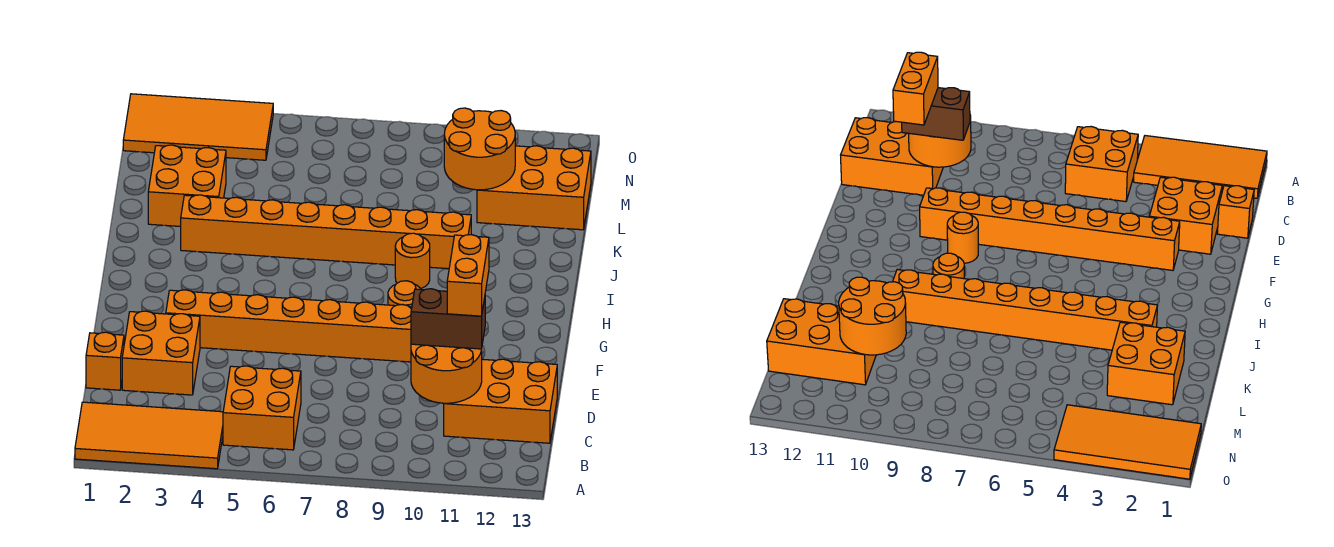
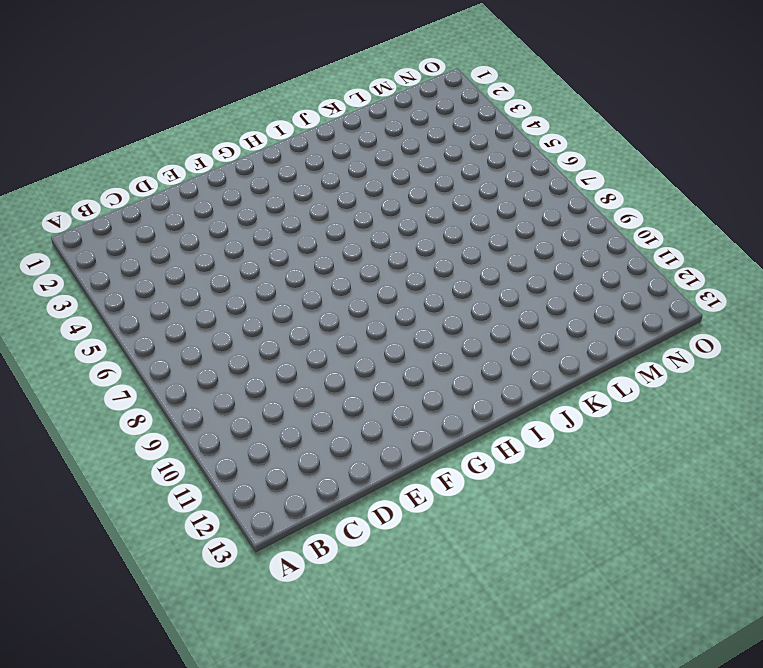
none -> orange tile A1:B4 level 1
none -> orange brick B5:C6 level 1
none -> orange brick C11:D13 level 1

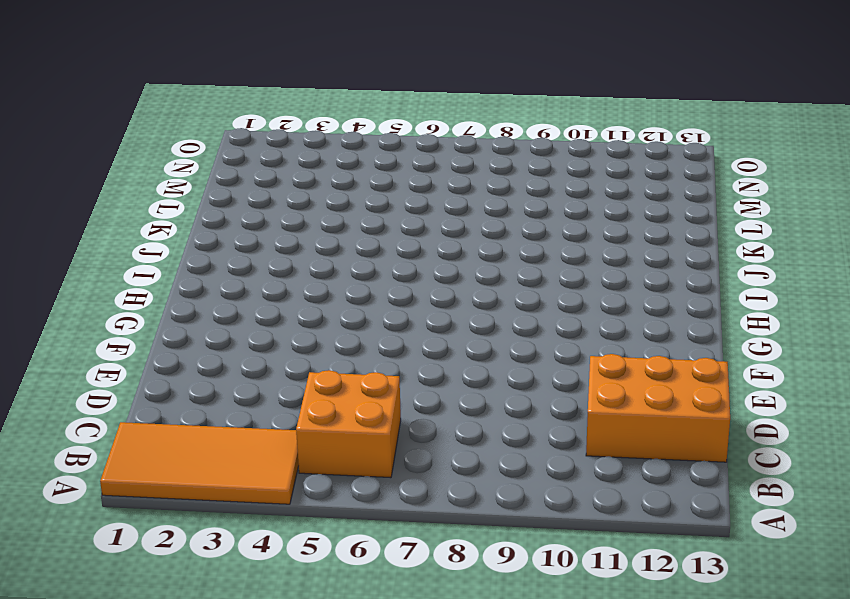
none -> orange brick D1 level 1
none -> orange brick D2:E3 level 1
none -> orange brick F3:F10 level 1

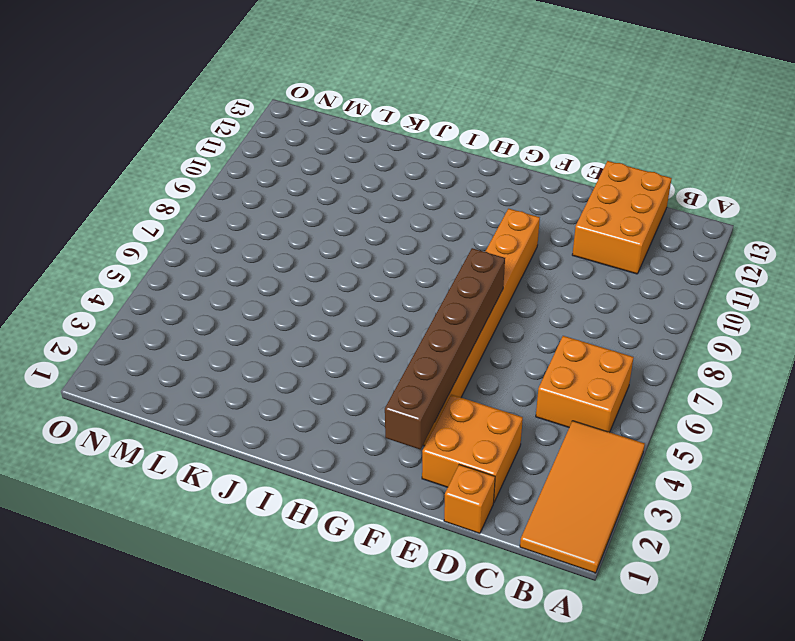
brown brick F2:F7 level 2 -> none
none -> orange round brick G9 level 1
none -> orange round brick I9 level 1
none -> orange brick J3:J10 level 1

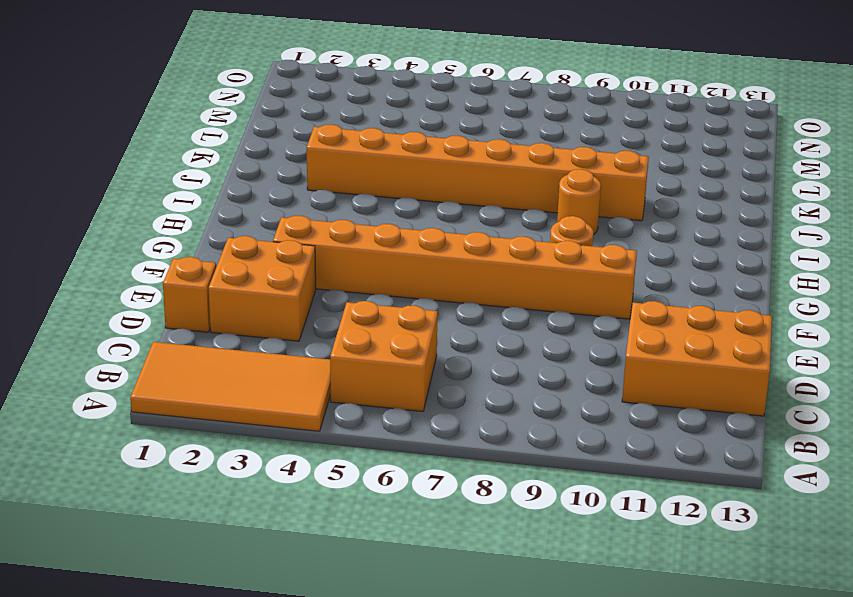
none -> orange brick K2:L3 level 1
none -> orange brick L11:M13 level 1
none -> orange tile N1:O4 level 1

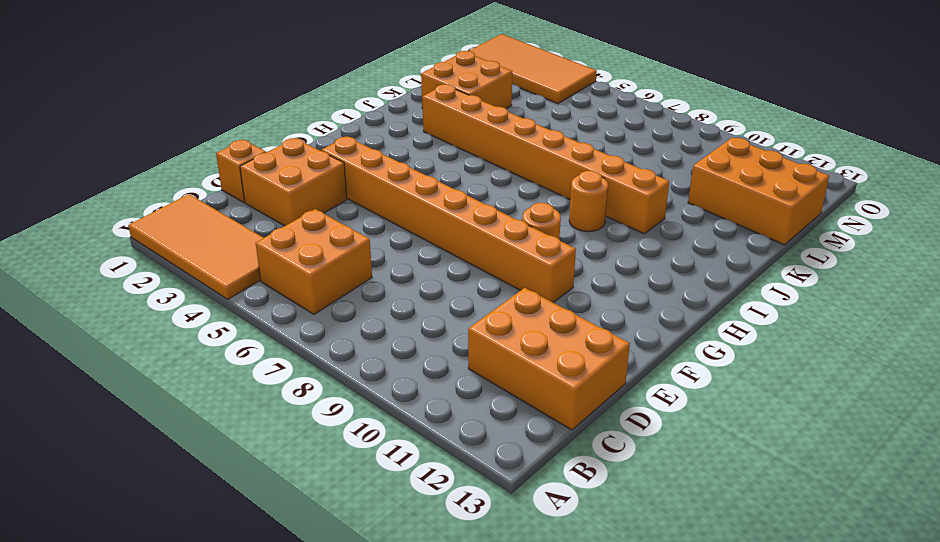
none -> orange round brick C10:D11 level 2
none -> orange round brick L10:M11 level 2
none -> brown brick D10:D11 level 3

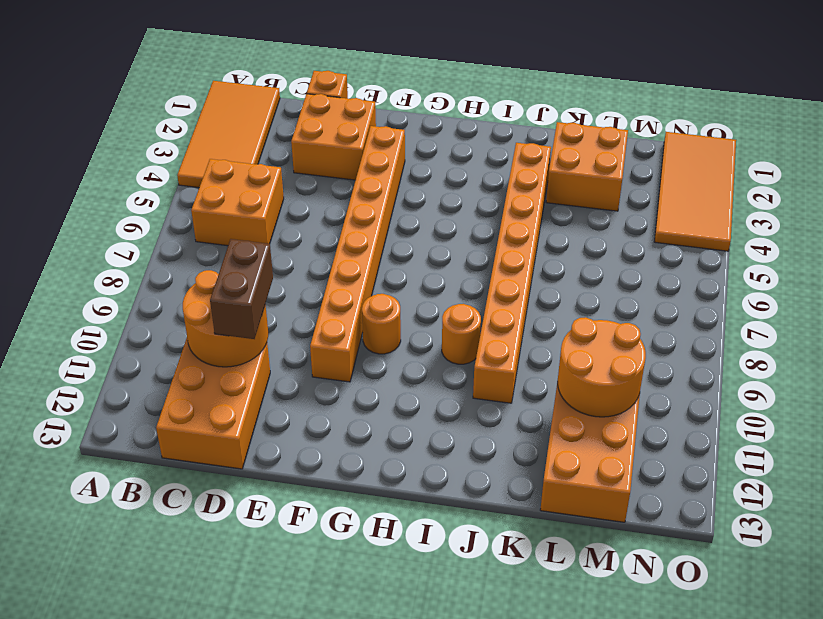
none -> orange brick D11:E11 level 4

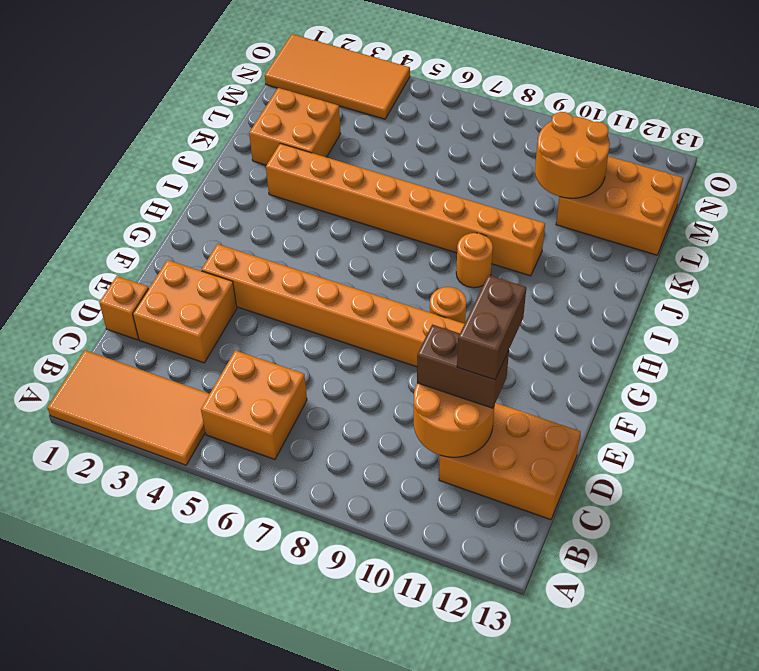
brown brick D11:E11 level 4 -> orange brick D11:E11 level 4

